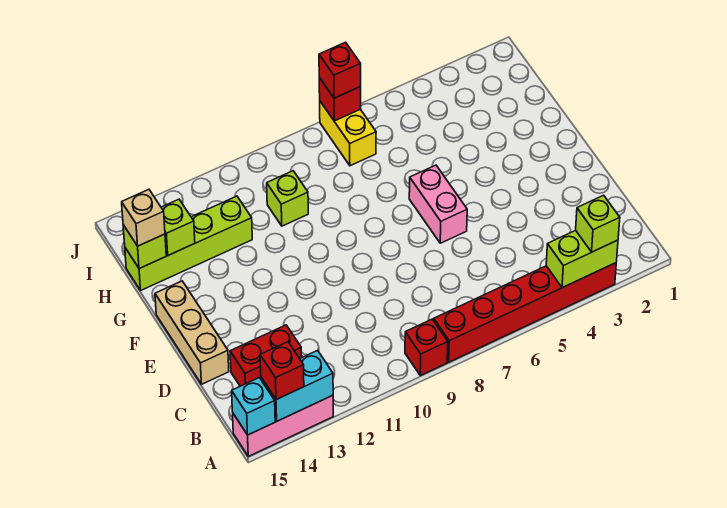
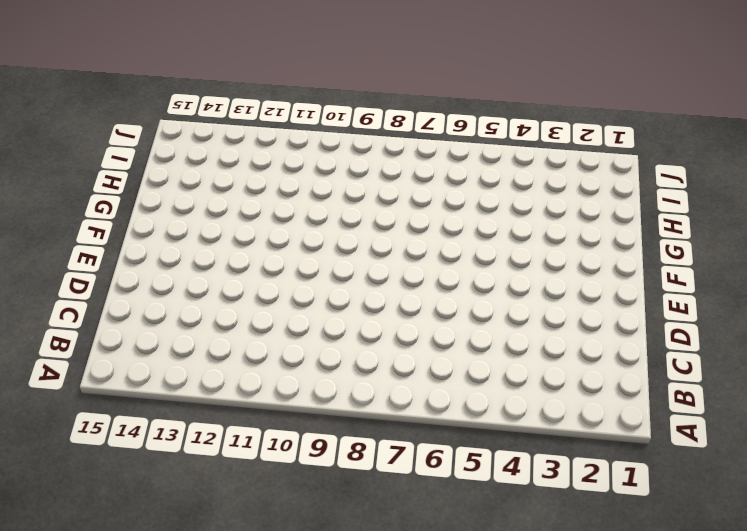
none -> red brick A3:A8 level 1
none -> red brick A9 level 1
none -> pink brick A13:A15 level 1

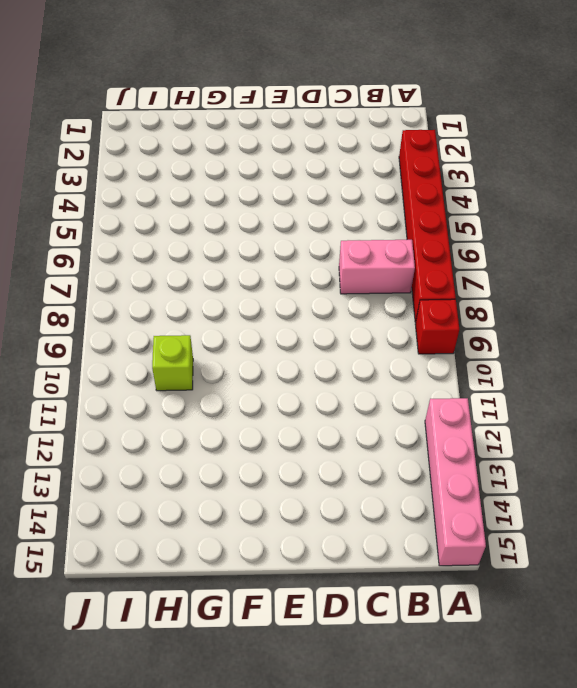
pink brick A12:A15 level 1 -> pink brick A13:A15 level 1
pink brick B7:C7 level 1 -> pink brick E6:F6 level 1
none -> red brick C13:C14 level 1
none -> tan brick D15:F15 level 1
none -> lime brick H12:H15 level 1

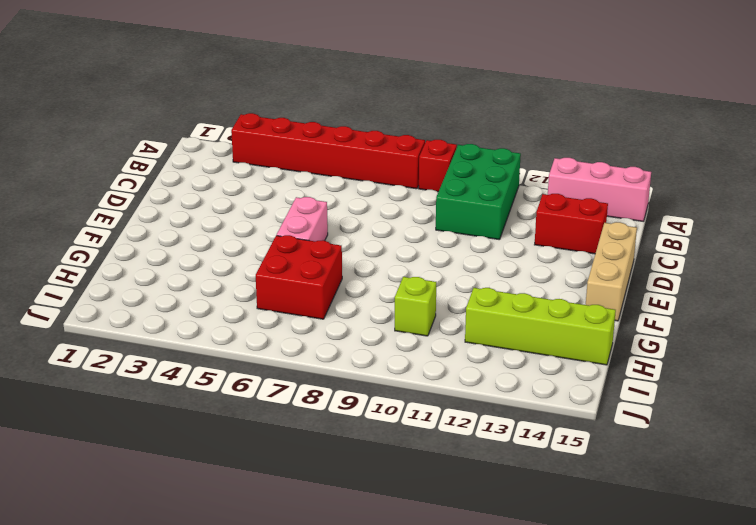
green brick A10:C11 level 1 -> none
red brick G6:H7 level 1 -> none
none -> yellow brick I7:J7 level 1
none -> lime brick A3:A4 level 2
none -> cyan brick A13:A14 level 2

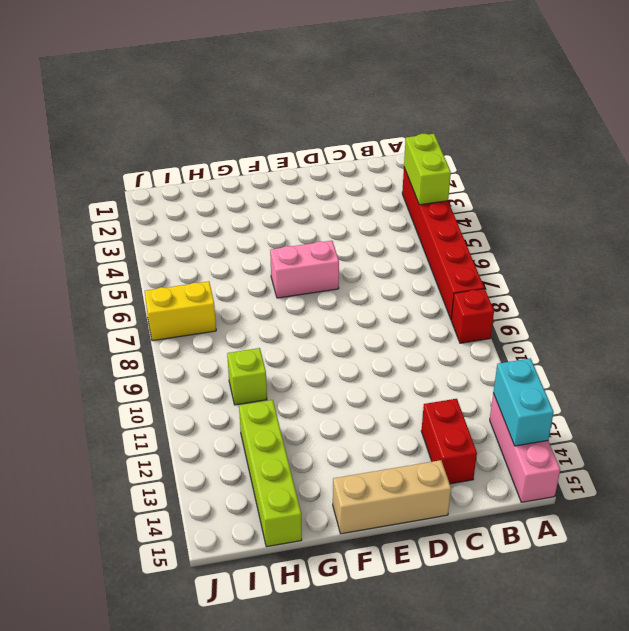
none -> cyan brick A15 level 2
none -> lime brick H14 level 2
none -> lime brick H15 level 2

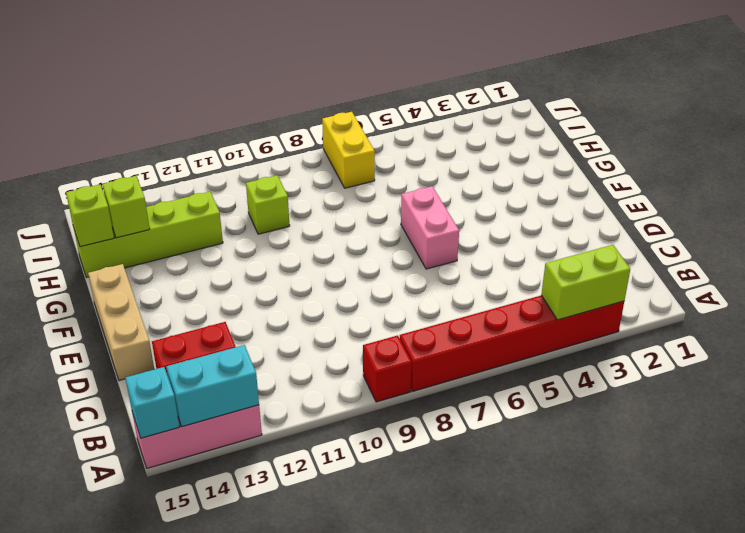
none -> red brick J7 level 2
none -> lime brick A3 level 3
none -> red brick A14 level 3

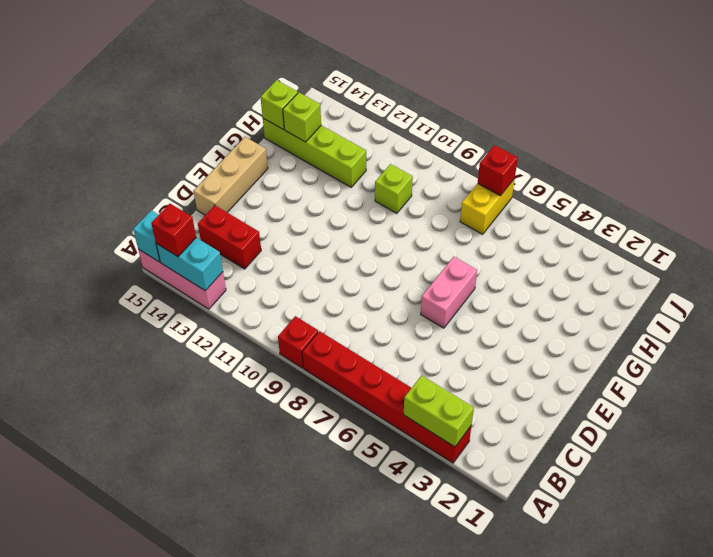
none -> lime brick A3 level 3
none -> tan brick H15 level 3
none -> red brick J7 level 3

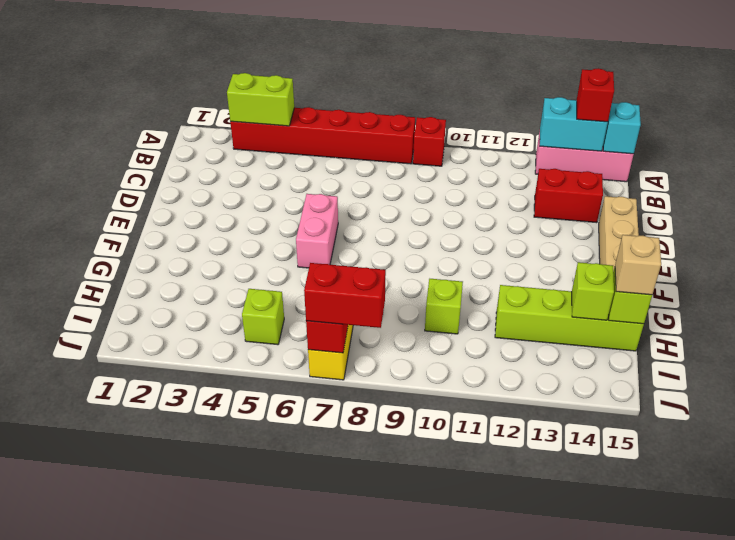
lime brick I5 level 1 -> lime brick A3 level 3
red brick J7:J8 level 3 -> red brick J7 level 3

